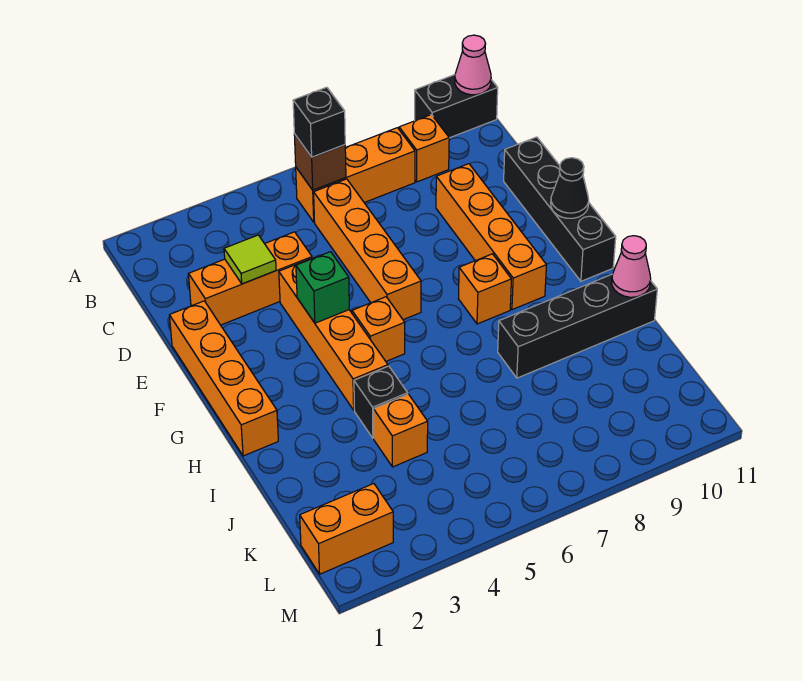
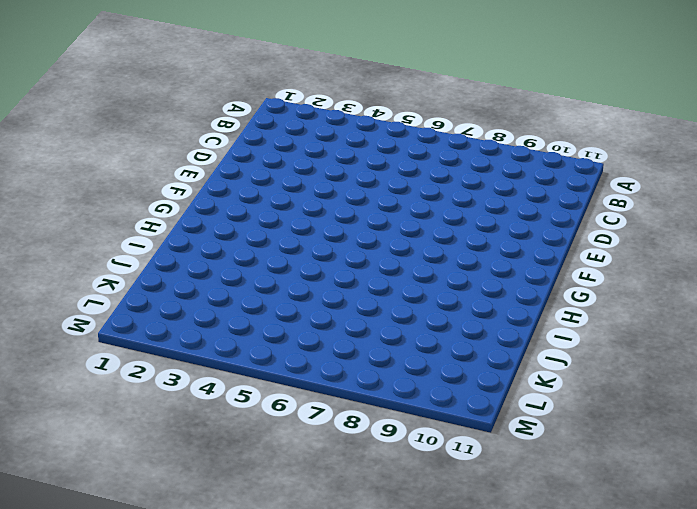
none -> black brick A10:A11 level 1
none -> orange brick B6:B8 level 1
none -> orange brick B9 level 1

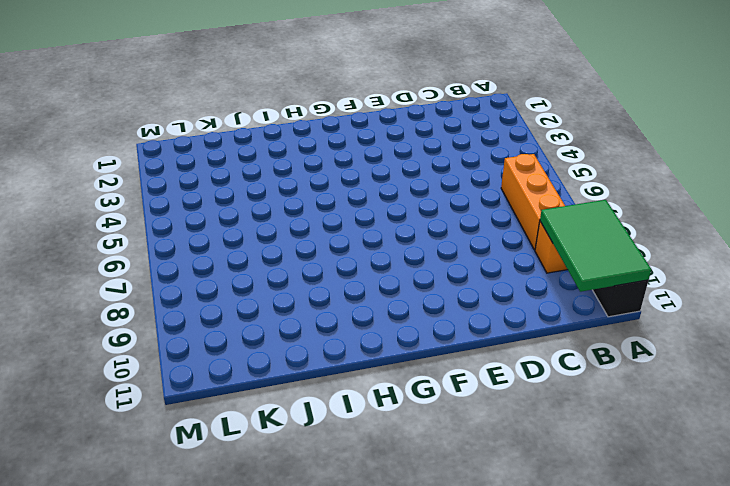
green tile A9:B11 level 2 -> pink cone A11 level 2
none -> orange brick C6:F6 level 1
none -> orange brick D2:D4 level 1
none -> orange brick D9:G9 level 1

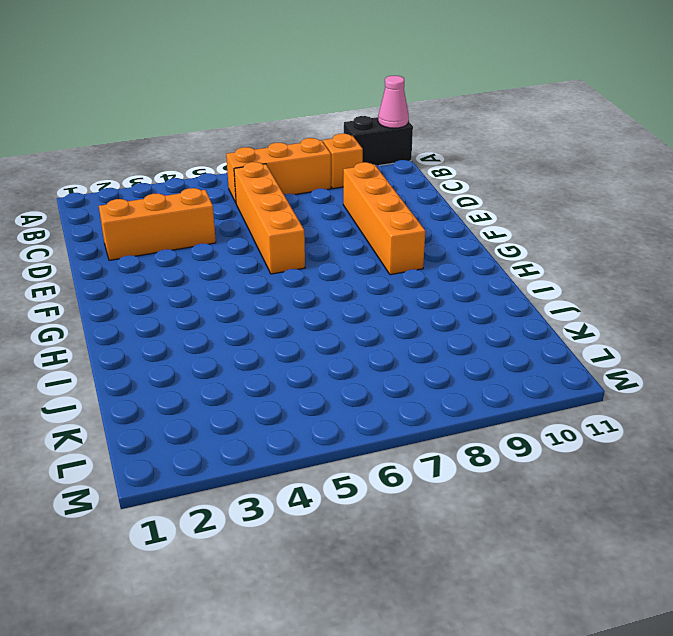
none -> black brick D11:G11 level 1
none -> orange brick E1:H1 level 1
none -> orange brick E4:H4 level 1

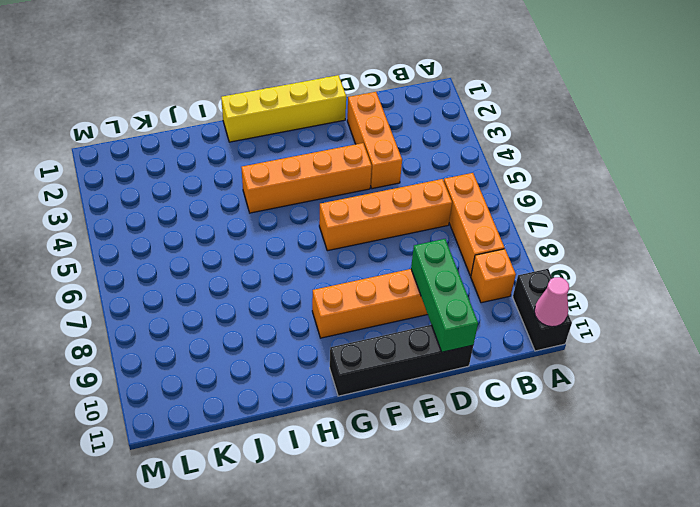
green brick D9:D11 level 2 -> none
yellow brick E1:H1 level 1 -> orange brick E1:H1 level 1
none -> orange brick G5 level 1
none -> orange brick G8 level 1
none -> black brick I4 level 1

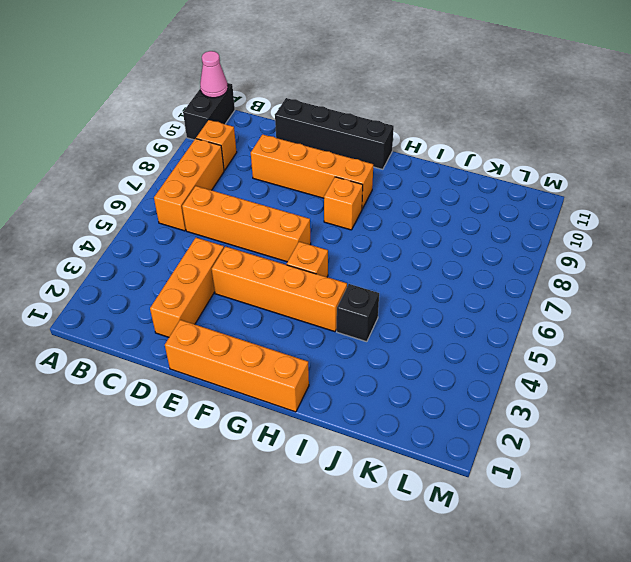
none -> black brick I8:I11 level 1
none -> orange brick J4 level 1
none -> orange brick L1:L2 level 1

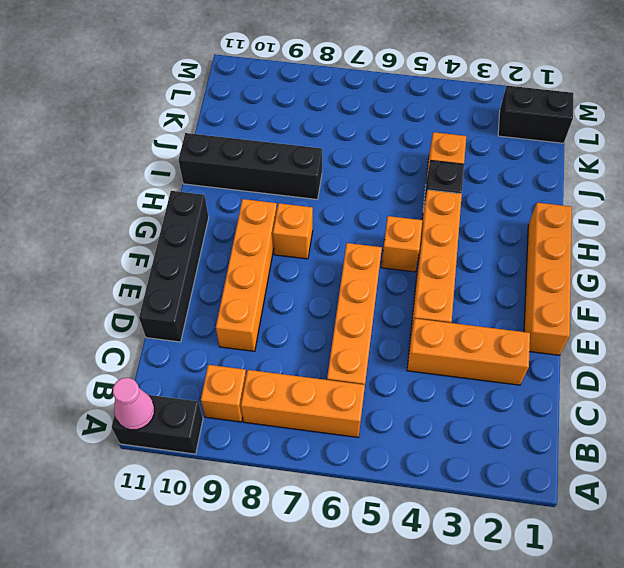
black brick L1:L2 level 1 -> orange brick L1:L2 level 1
none -> brown brick B6 level 2
none -> lime tile D3 level 2
none -> green brick F4 level 2

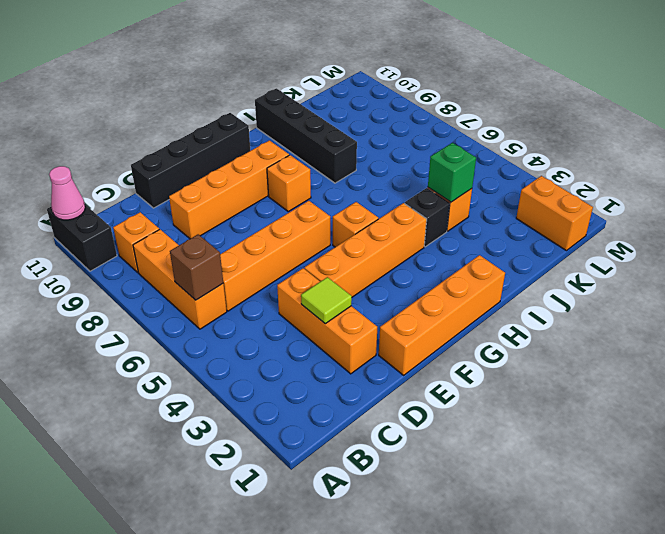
green brick J4 level 2 -> green brick F4 level 2
none -> black cone F11 level 2
none -> pink cone I11 level 2
none -> black brick B6 level 3

